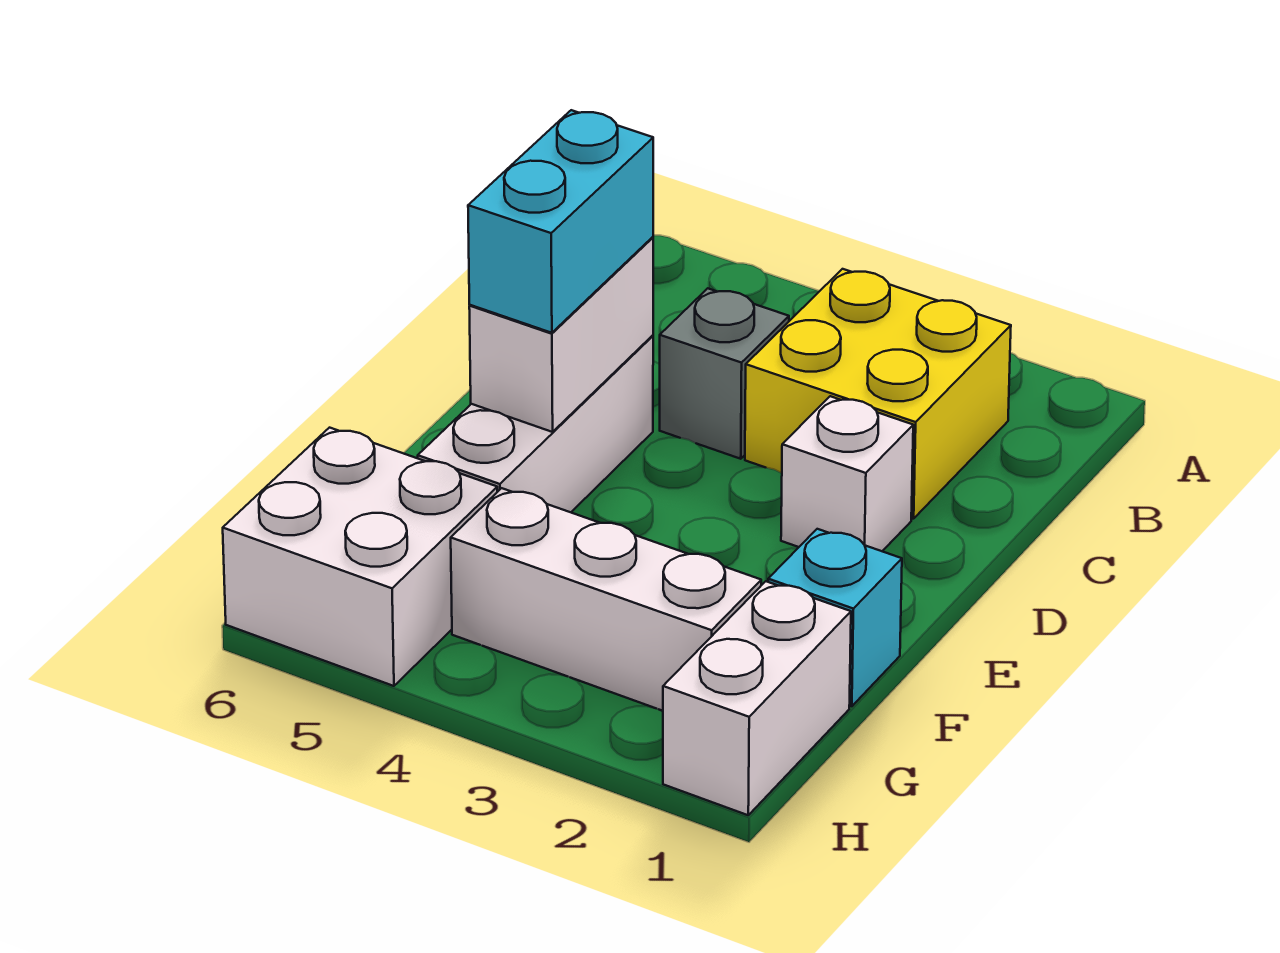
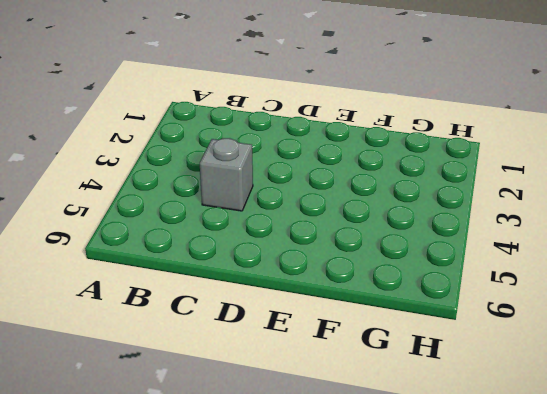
none -> yellow brick B2:C3 level 1
none -> white brick D2 level 1

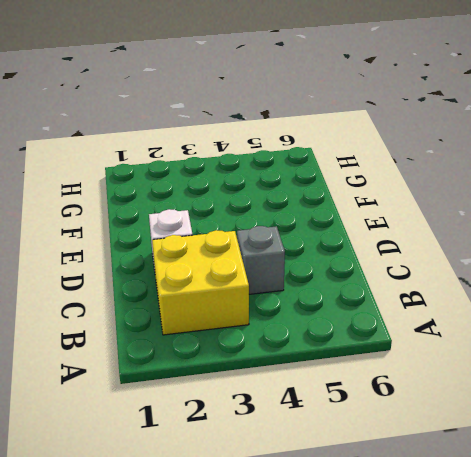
none -> white brick D5:F5 level 1
none -> cyan brick F1 level 1

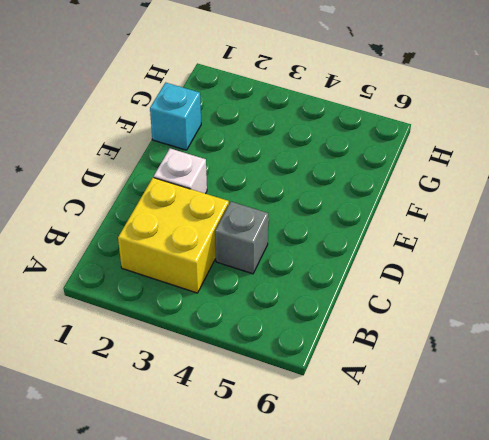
none -> white brick D5:F5 level 1
none -> white brick G1:H1 level 1

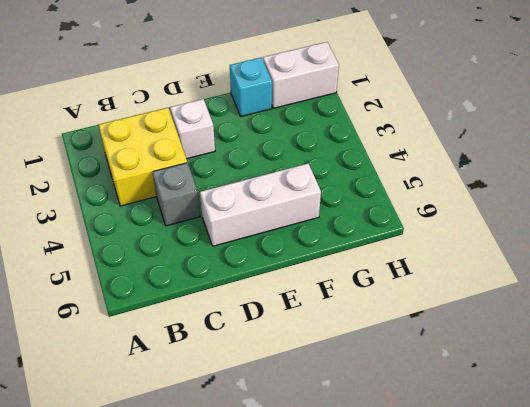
none -> white brick G2:G4 level 1
none -> white brick G5:H6 level 1

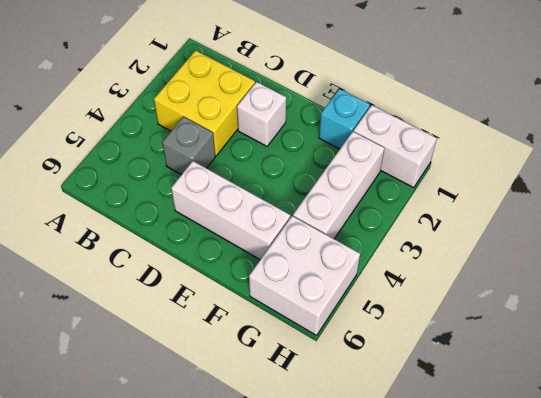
none -> white brick D5:E5 level 2
none -> cyan brick D5:E5 level 3

